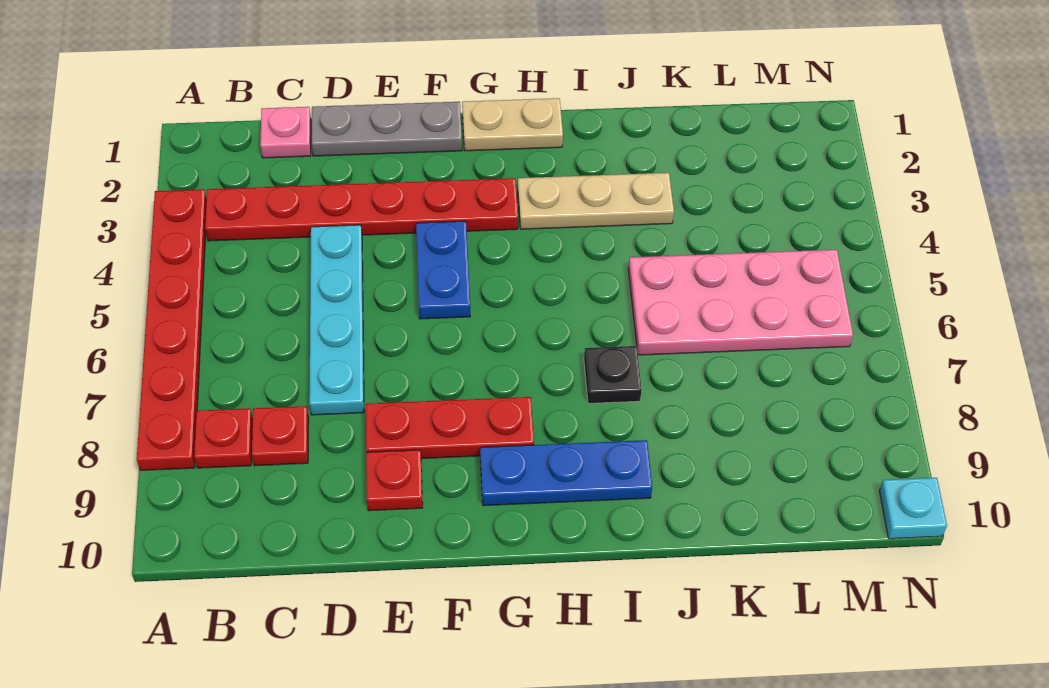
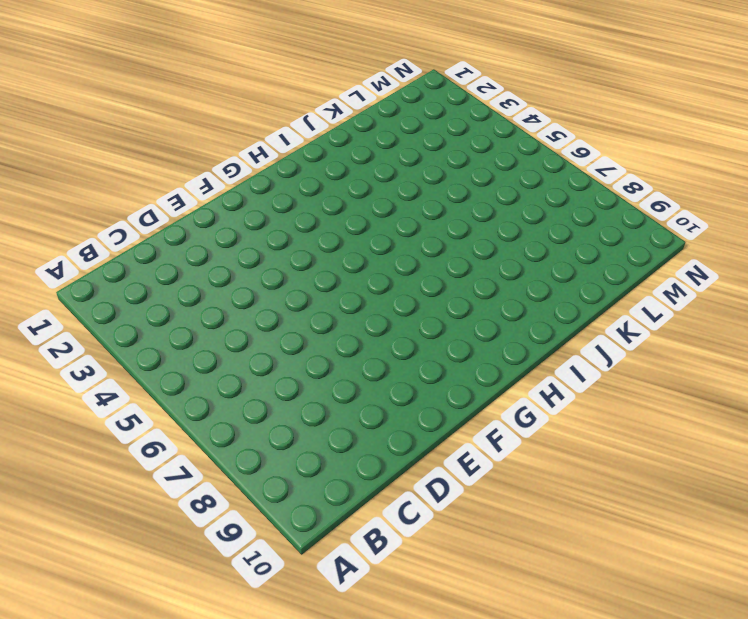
none -> red plate A3:A8 level 1
none -> red plate B3:G3 level 1
none -> red plate B8 level 1

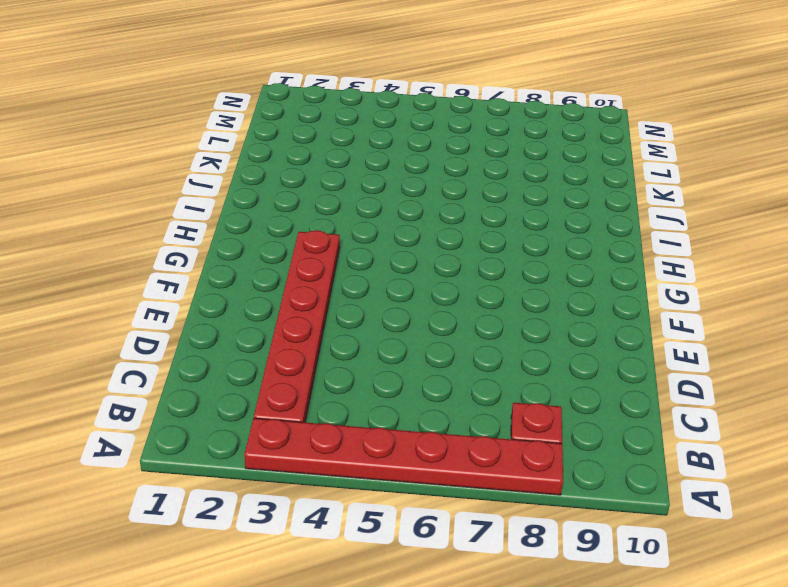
none -> pink plate C1 level 1
none -> red plate C8 level 1
none -> grey plate D1:F1 level 1

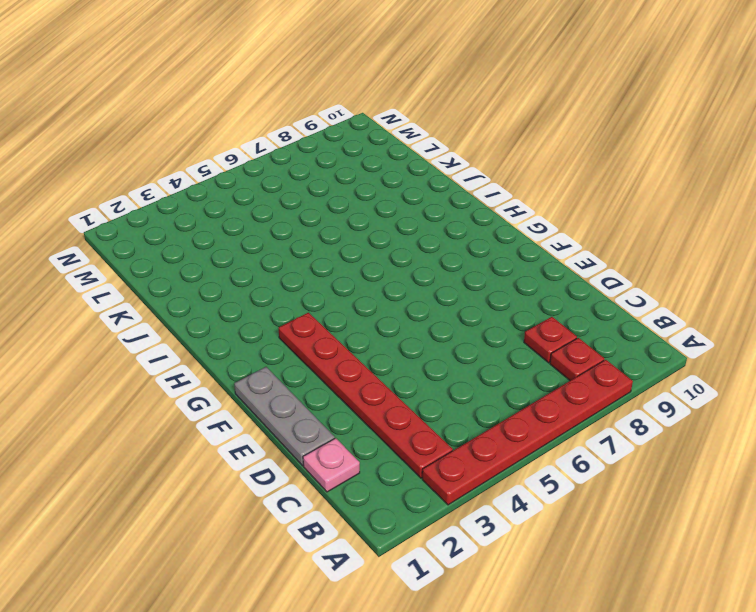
none -> cyan plate D4:D7 level 1
none -> red plate E8:G8 level 1
none -> red plate E9 level 1

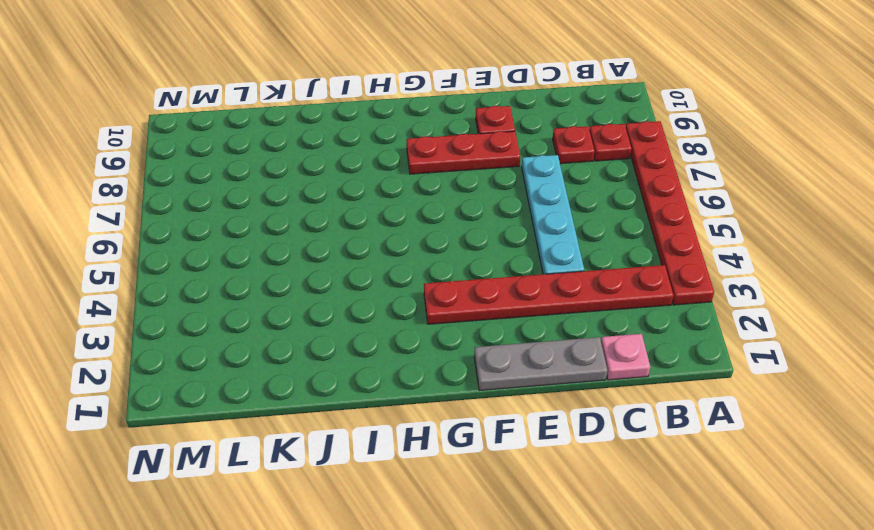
none -> blue plate F4:F5 level 1
none -> tan plate G1:H1 level 1
none -> blue plate G9:I9 level 1

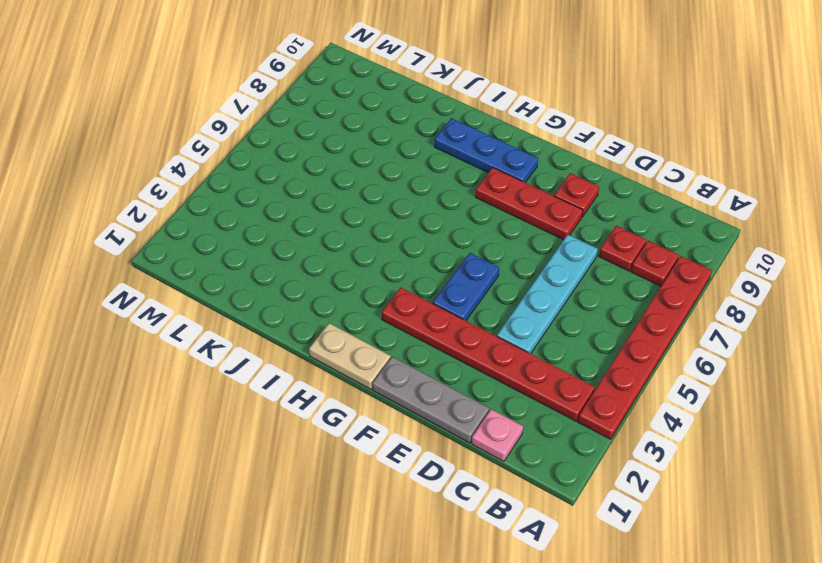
none -> tan plate H3:J3 level 1
none -> black plate I7 level 1
none -> pink plate J5:M6 level 1

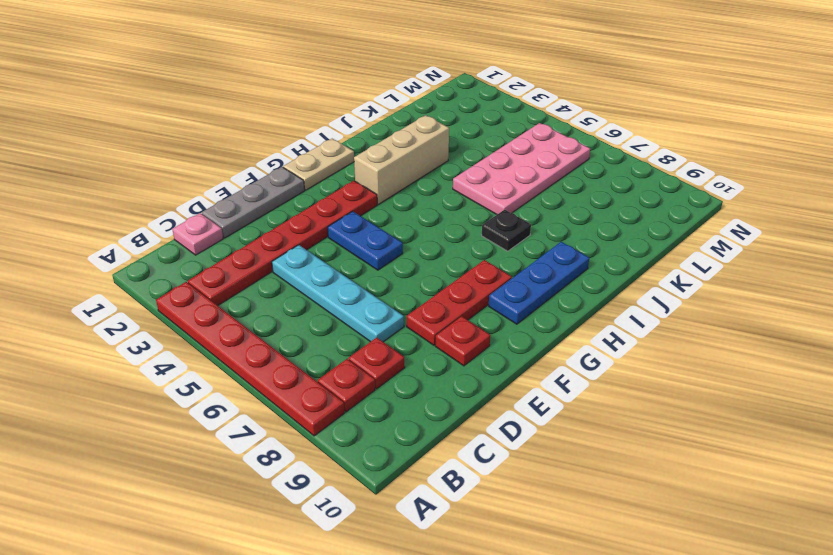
tan brick H3:J3 level 1 -> tan plate H3:J3 level 1
none -> cyan plate N10 level 1

